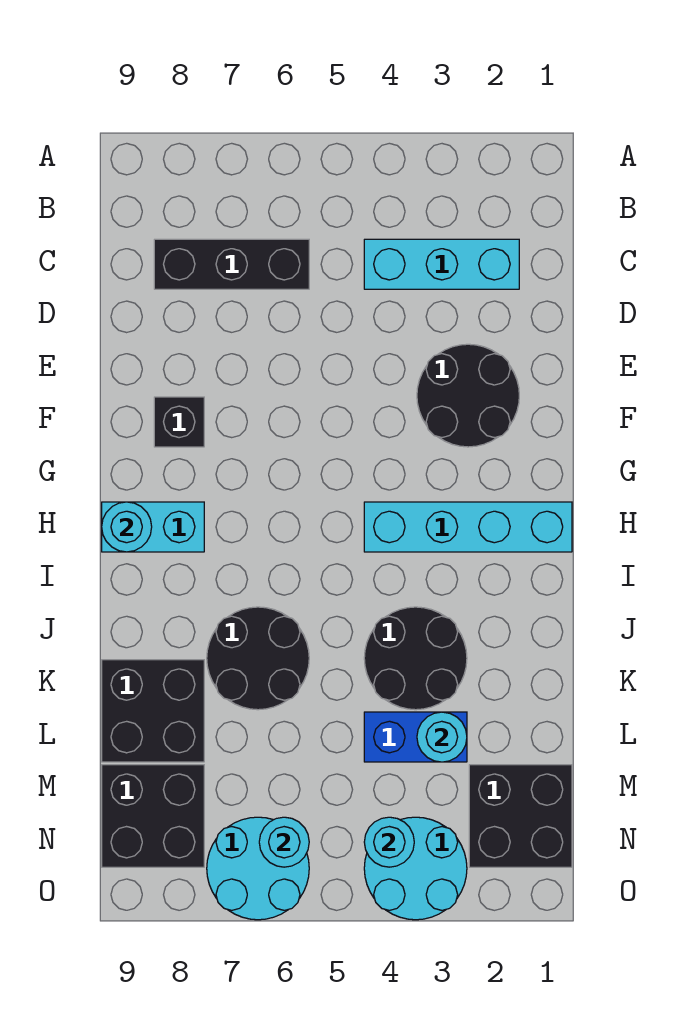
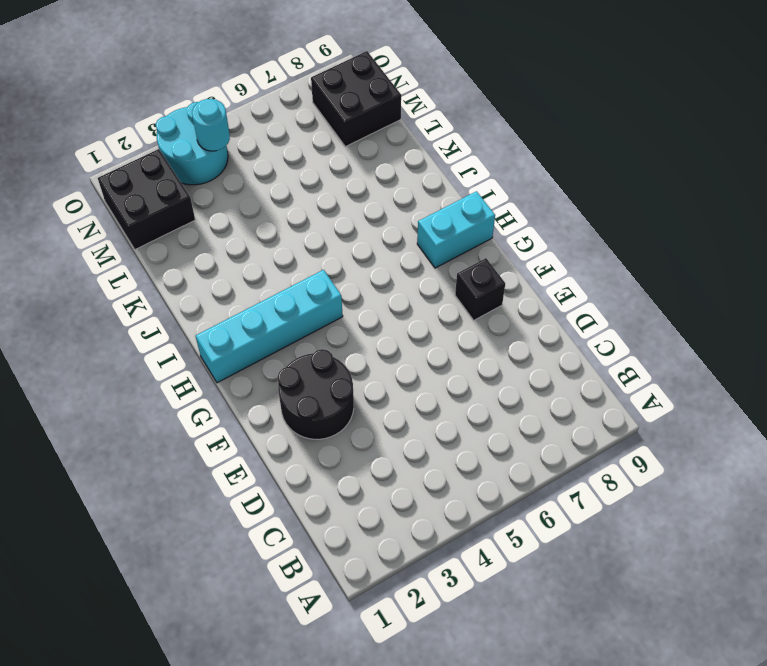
none -> cyan brick C2:C4 level 1
none -> black brick C6:C8 level 1
none -> black round brick J3:K4 level 1

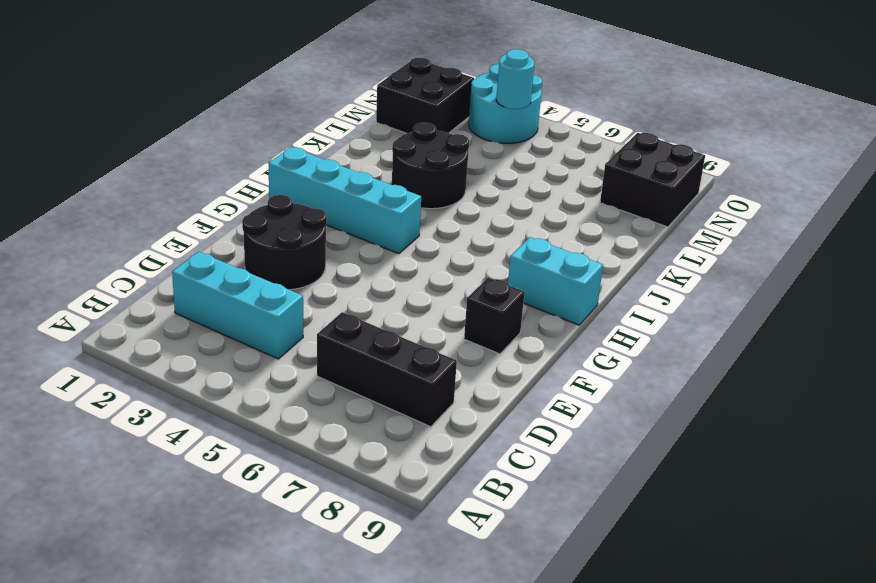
none -> black round brick J6:K7 level 1
none -> black brick K8:L9 level 1
none -> blue brick L3:L4 level 1

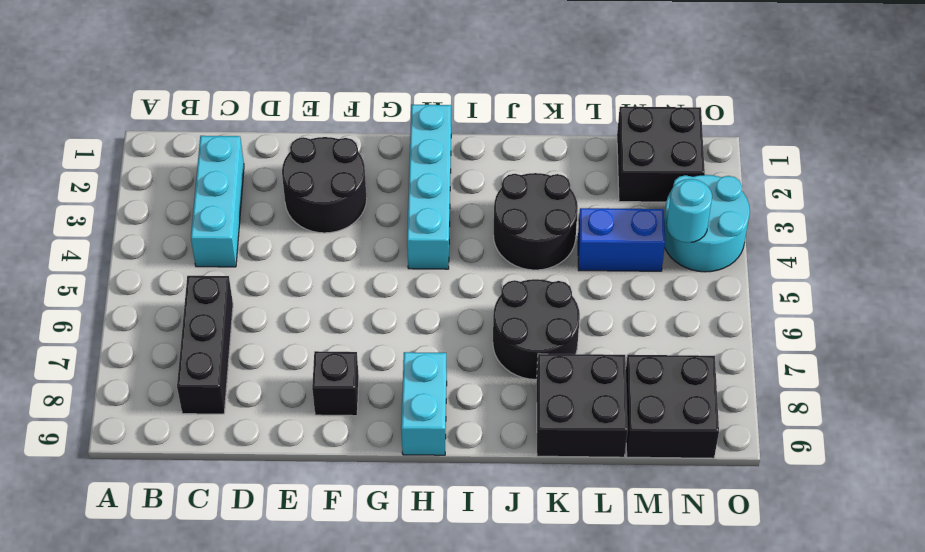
blue brick L4:M4 level 1 -> blue brick L3:L4 level 1
none -> cyan round brick N6:O7 level 1
none -> cyan round brick H9 level 2
none -> cyan round brick L3 level 2

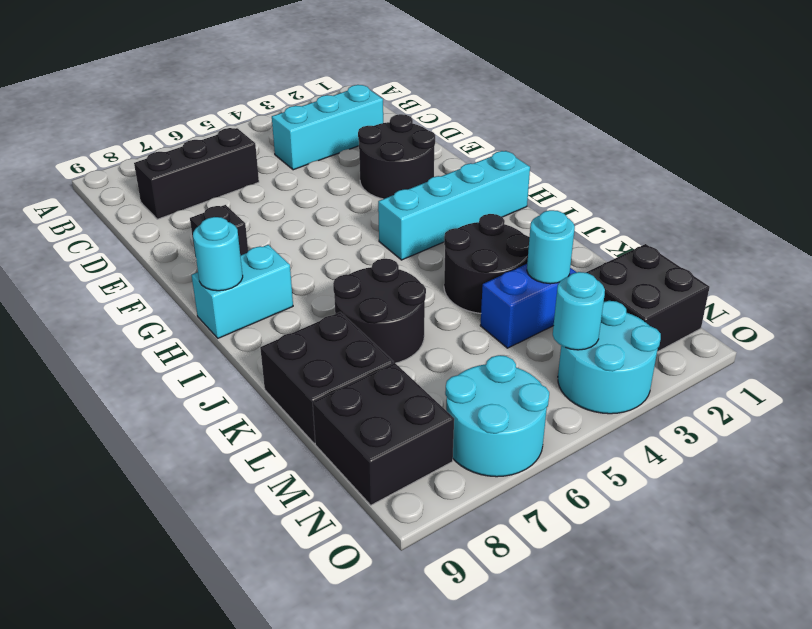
none -> cyan round brick N6 level 2

